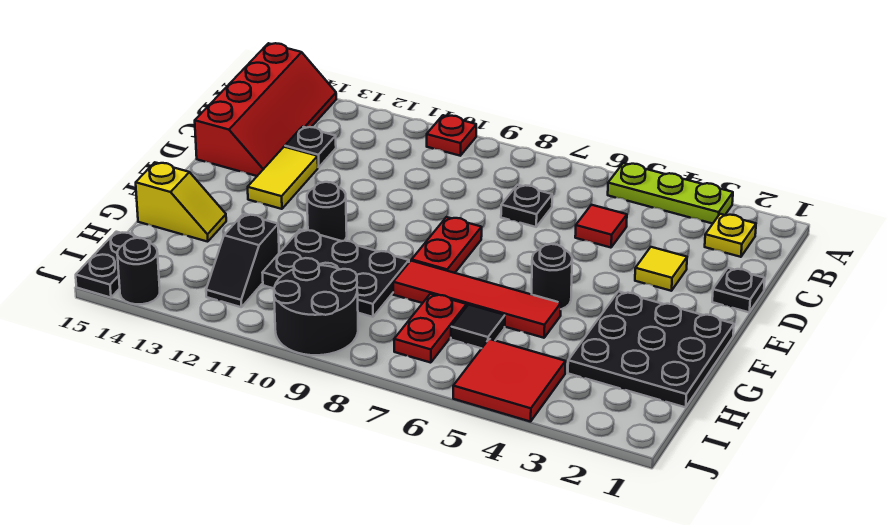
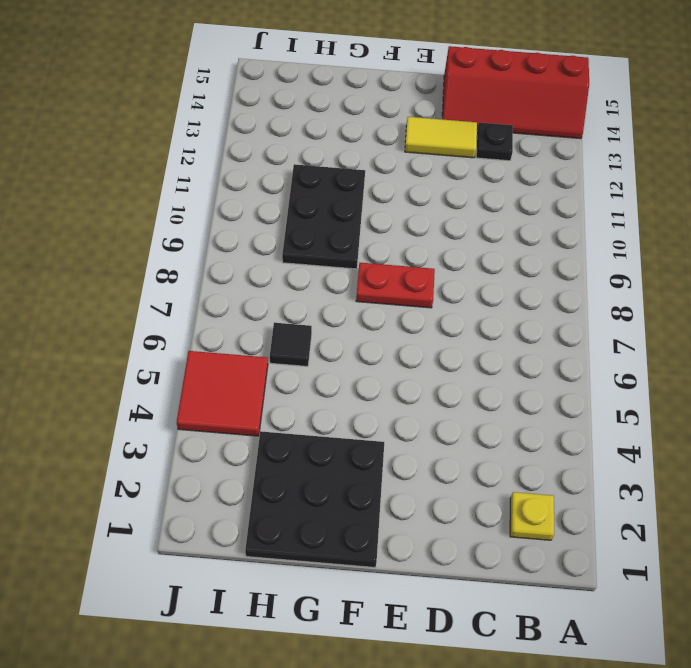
none -> lime plate A3:A5 level 1
none -> red plate A10 level 1
none -> red tile C5 level 1

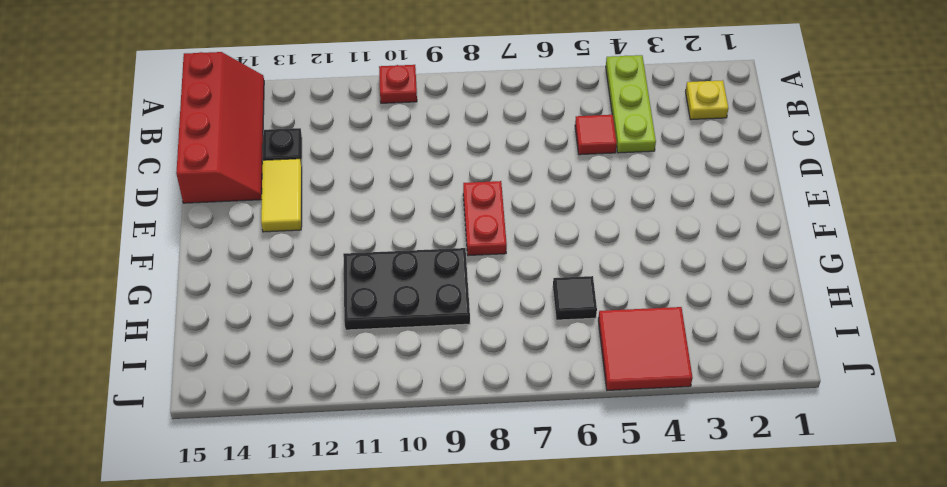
lime plate A4:C4 level 1 -> lime plate A3:A5 level 1
none -> black plate C7 level 1
none -> black plate D1 level 1
none -> yellow tile D3 level 1

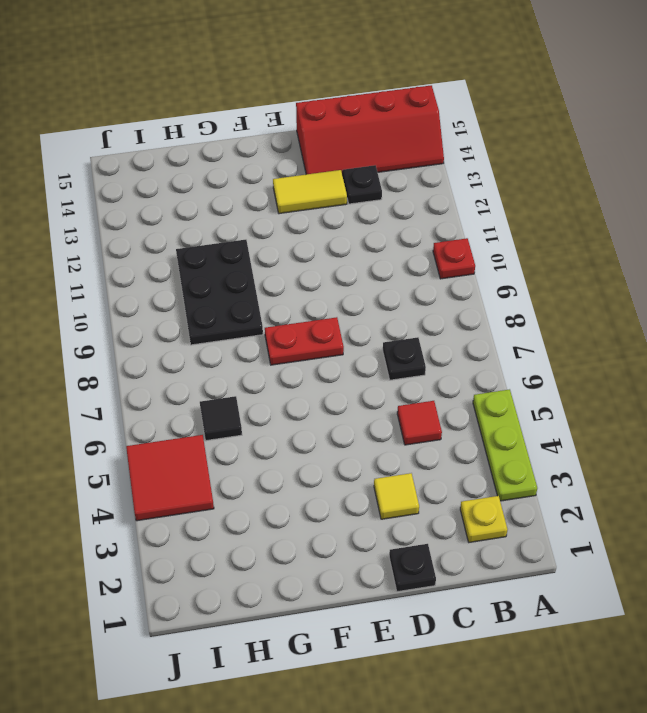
none -> black plate F1:H3 level 1
none -> black round brick F5 level 1
none -> black round brick F11 level 1

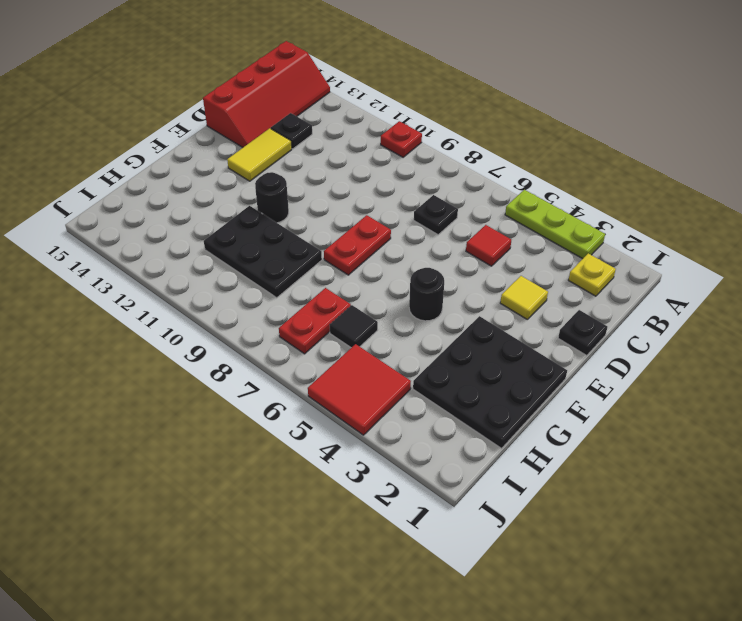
none -> red tile G5:G8 level 1
none -> yellow slope G14:G15 level 1 top 15
none -> black slope H12:I12 level 1 top H

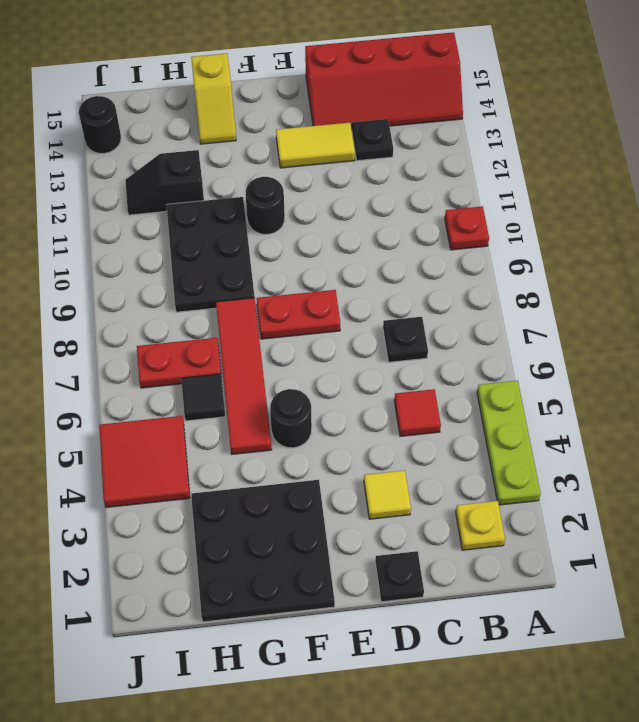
none -> black round brick I9:J10 level 1
none -> black plate I15:J15 level 1

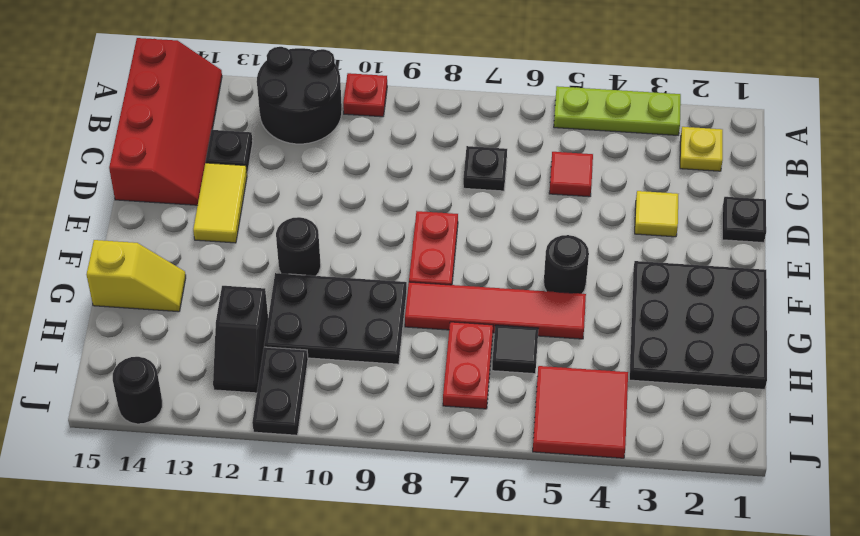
black round brick A11:B12 level 1 -> black round brick I9:J10 level 1
black plate I11:J11 level 1 -> black plate I15:J15 level 1

